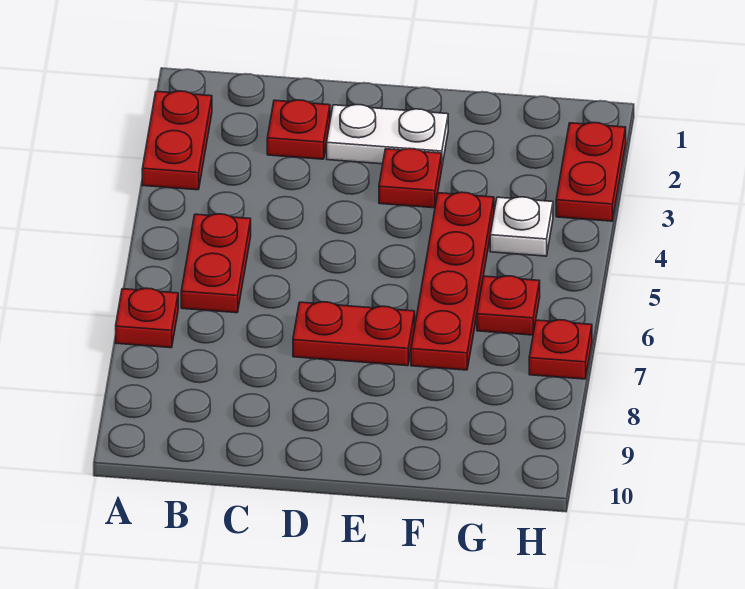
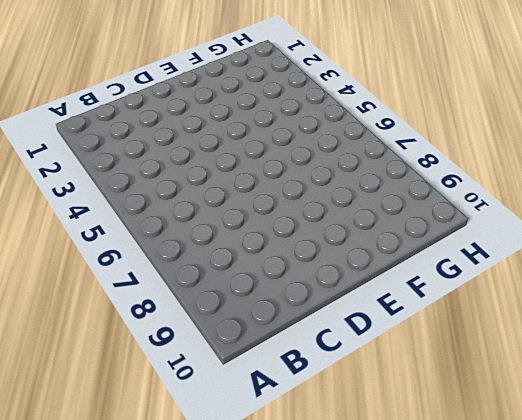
none -> red plate A2:A3 level 1
none -> red plate A7 level 1
none -> red plate B5:B6 level 1

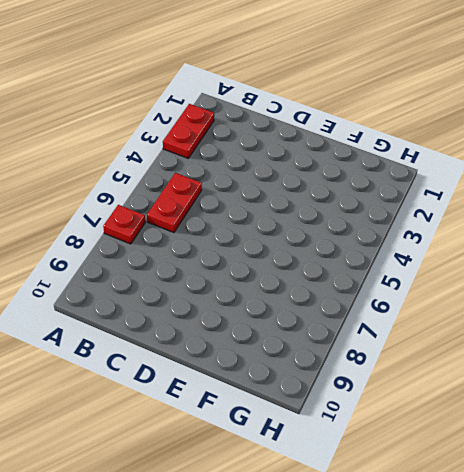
none -> red plate C2 level 1
none -> white plate D2:E2 level 1
none -> red plate D7:E7 level 1

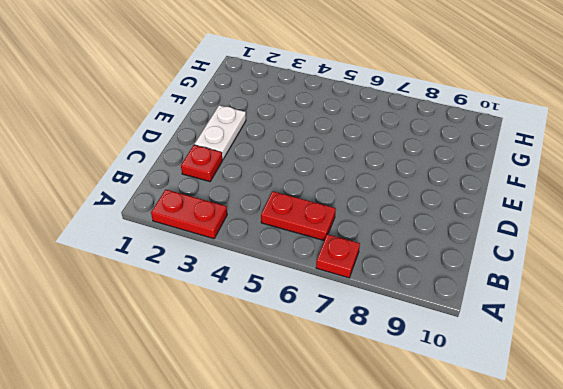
none -> red plate D7:E7 level 1
none -> red plate E3 level 1
none -> red plate F4:F7 level 1

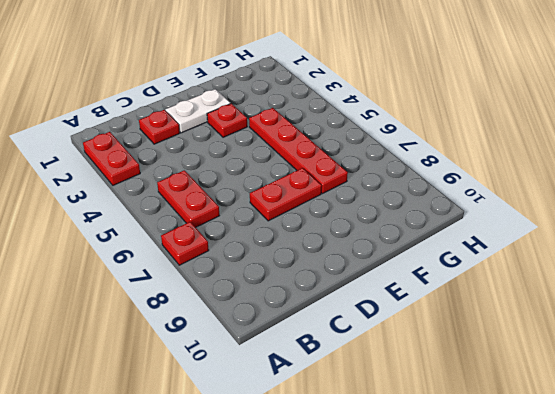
none -> white plate G4 level 1
none -> red plate G6 level 1
none -> red plate H2:H3 level 1

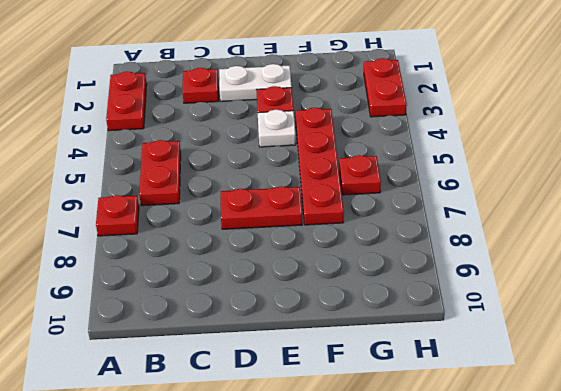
white plate E4 level 1 -> white plate G4 level 1
none -> red plate H7 level 1

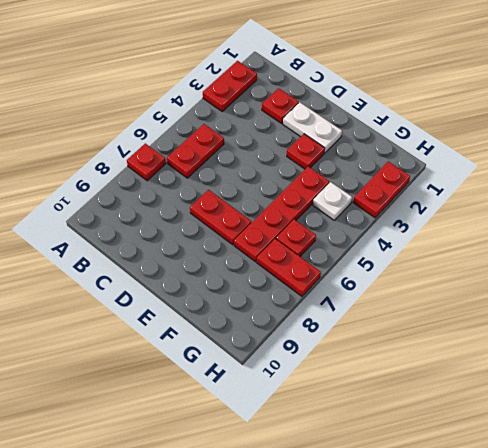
red plate G7:H7 level 1 -> red plate H7 level 1

